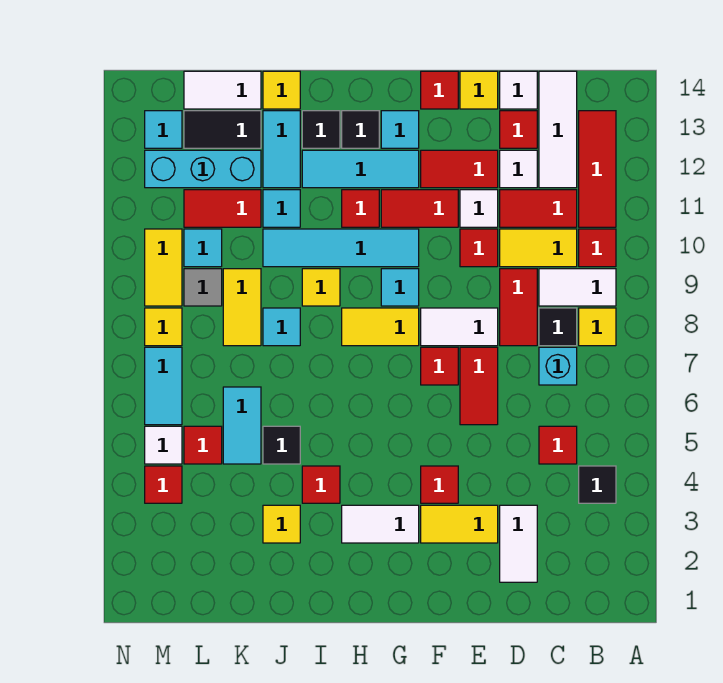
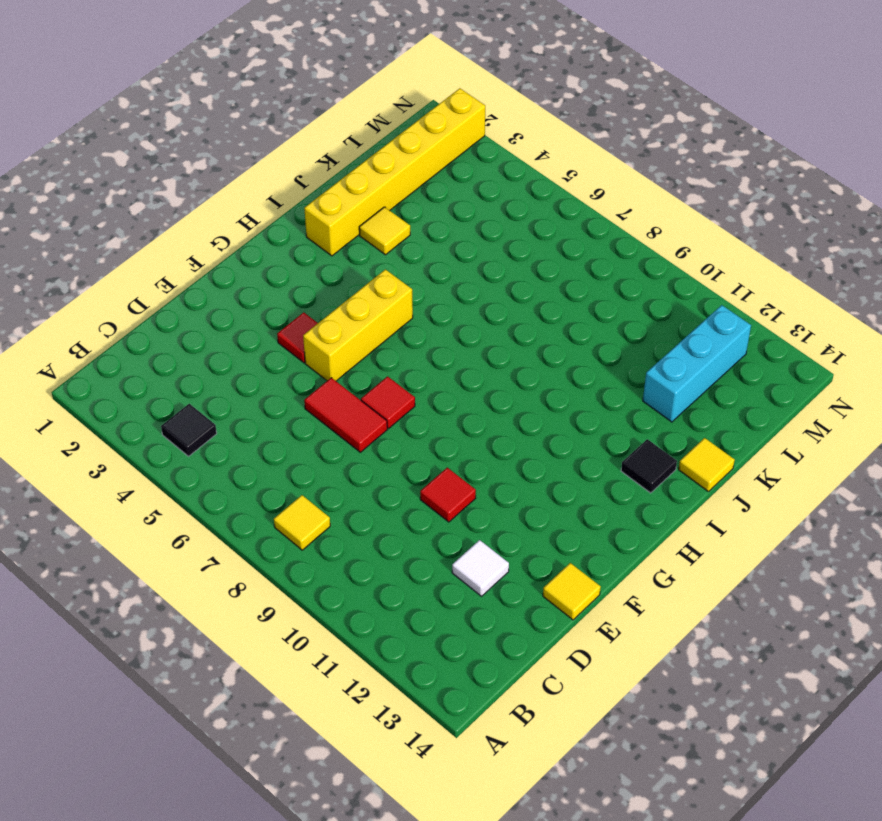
yellow brick F5:H5 level 1 -> none
yellow brick I2:N2 level 1 -> none
none -> white tile B9:C9 level 1
none -> red tile B10 level 1
none -> red tile B11:B13 level 1
none -> red tile C5 level 1

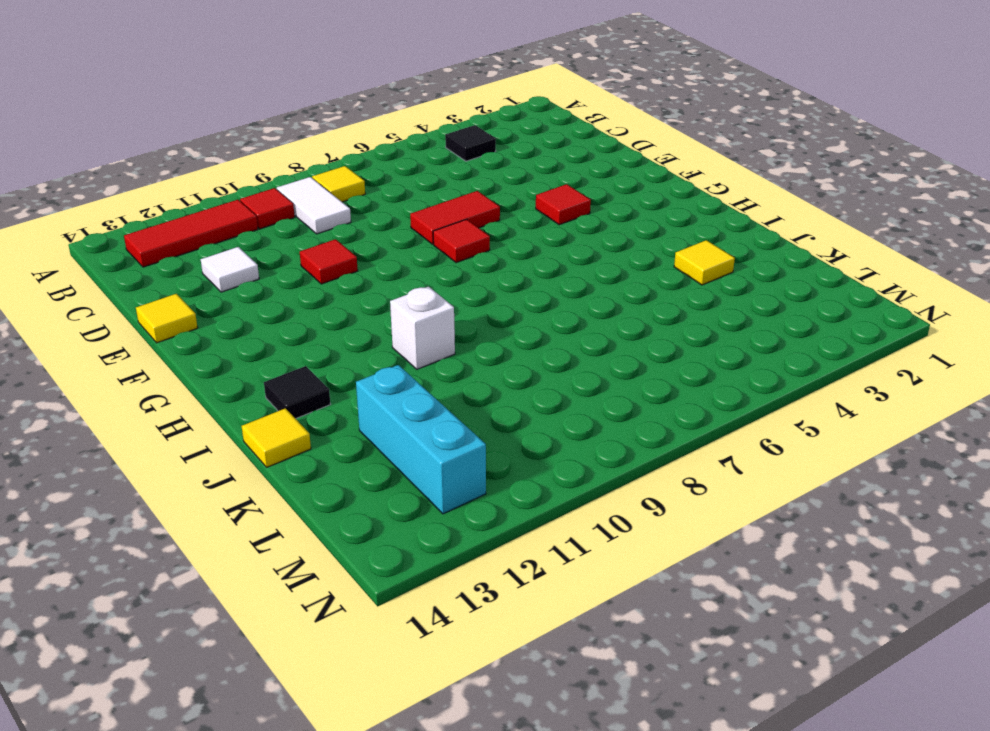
white brick I10 level 1 -> cyan tile G10:J10 level 1
none -> red tile C5 level 1
none -> cyan brick C7 level 1
none -> black tile C8 level 1
none -> yellow tile C10:D10 level 1

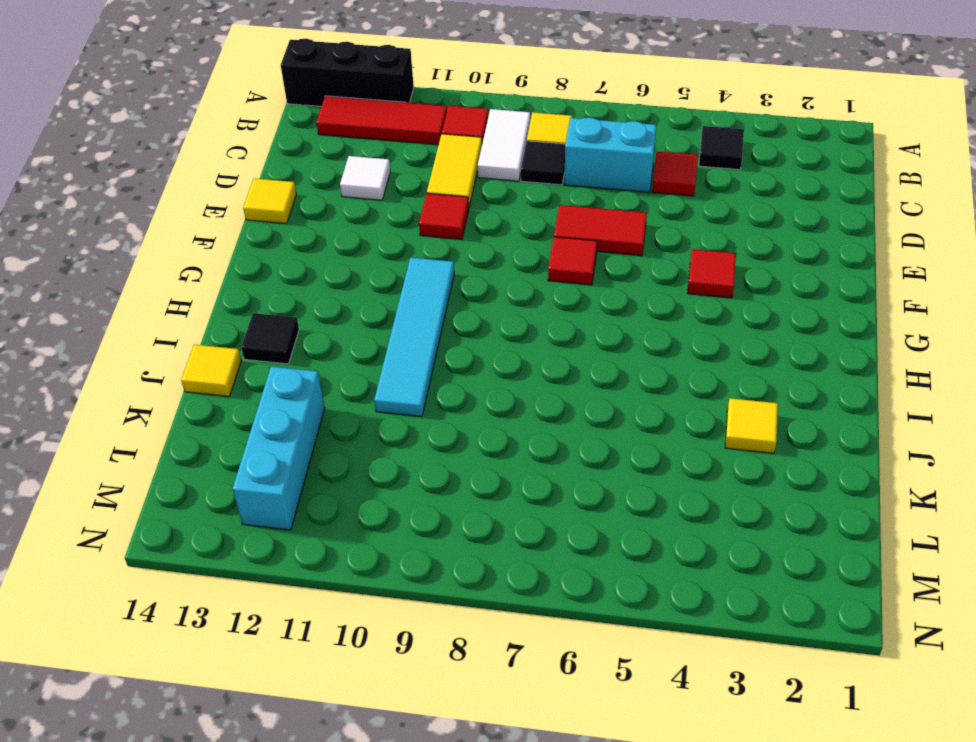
black brick A12:A14 level 1 -> none
cyan brick C6:C7 level 1 -> cyan brick C7 level 1
none -> red tile C11:D11 level 1
none -> white tile C12:C14 level 1
none -> white tile D2:D3 level 1
none -> red tile D8:D9 level 1

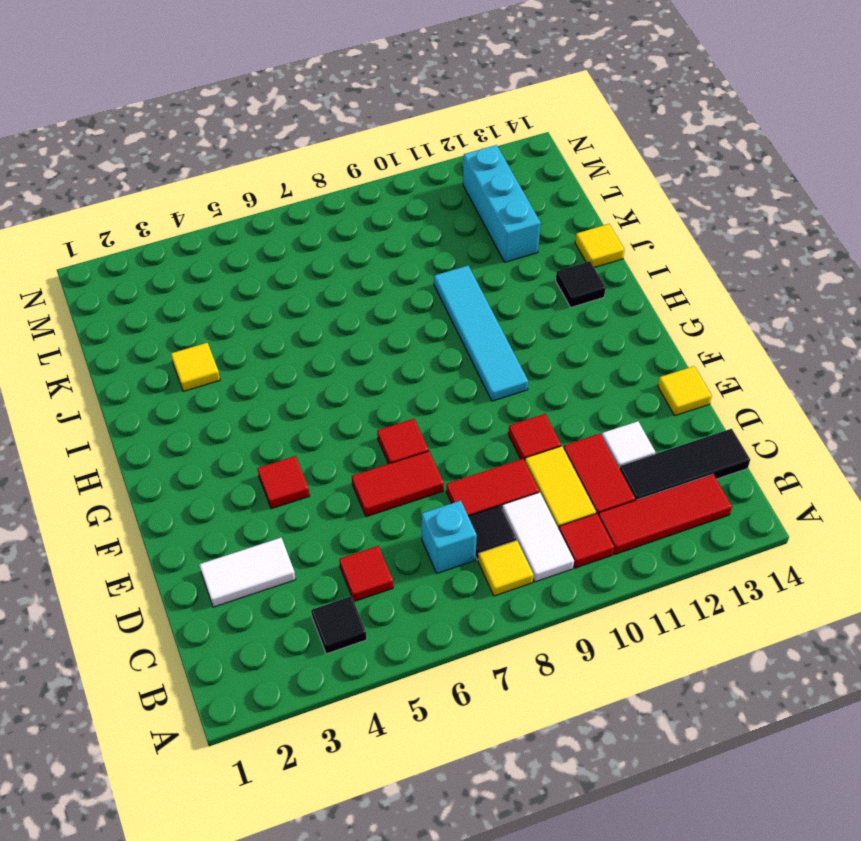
black tile C12:C14 level 1 -> white tile C12:C14 level 1
none -> red tile D13 level 1
none -> white tile D14 level 1
none -> yellow tile E3:F3 level 1
none -> white tile E8:F8 level 1

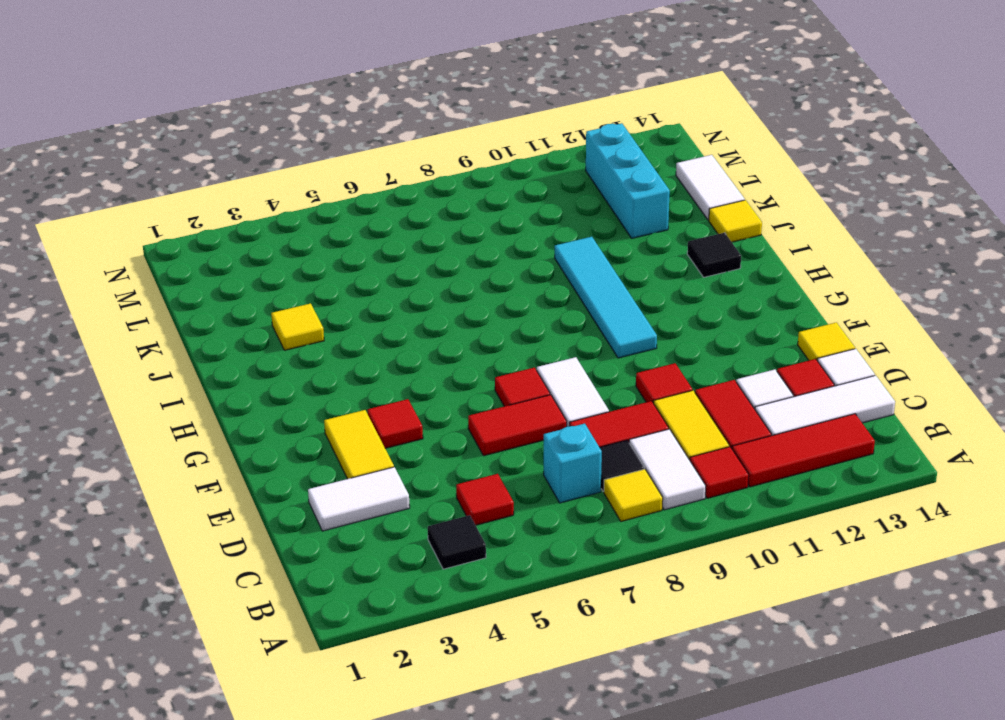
none -> white tile E11 level 1
none -> red tile E12:F12 level 1
none -> red tile F11:G11 level 1
none -> red tile F14 level 1

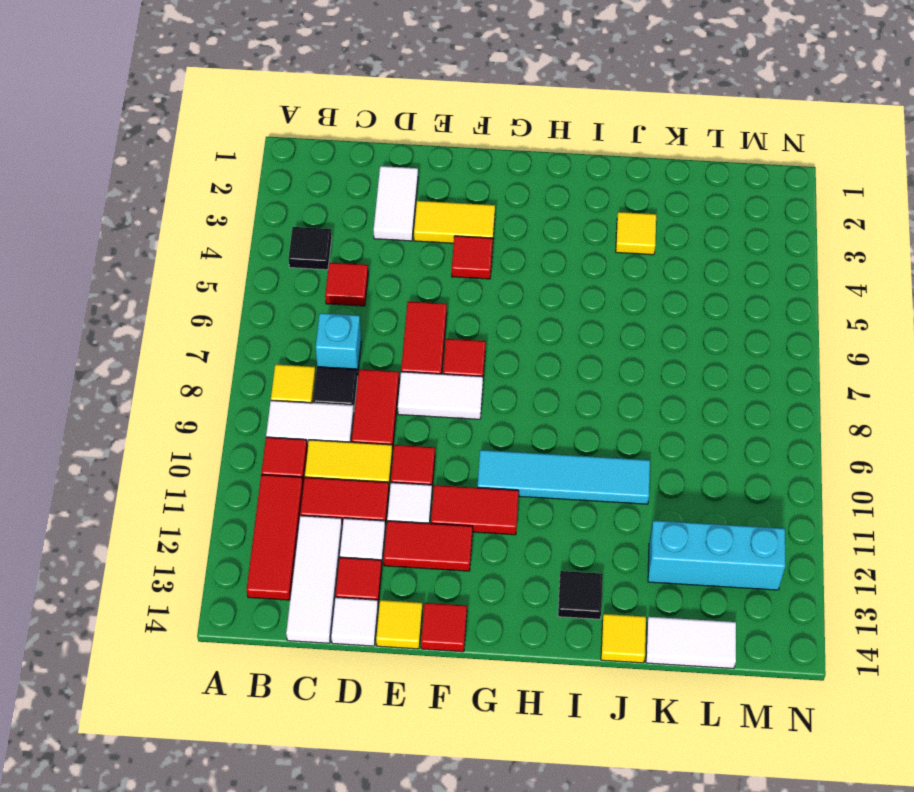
none -> white tile G3:H3 level 1
none -> yellow tile G8:H8 level 1
none -> cyan tile G9 level 1
none -> cyan tile G12:I12 level 1

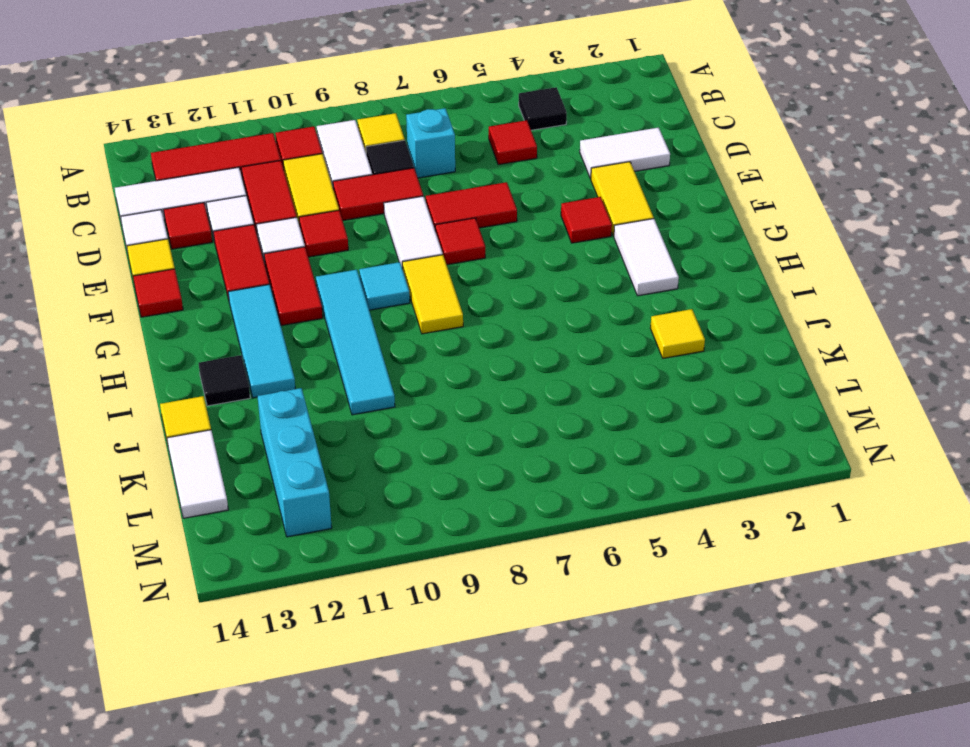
none -> cyan tile G13 level 1
none -> red tile H11 level 1
none -> black tile H13 level 1
none -> red tile I4 level 1

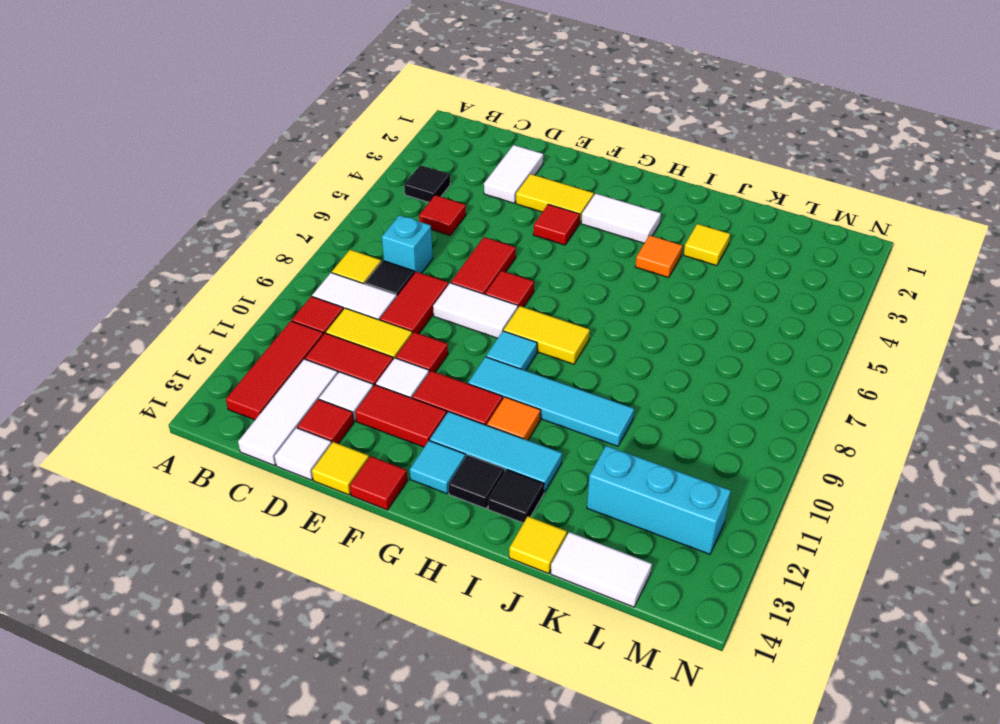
orange tile H11 level 1 -> red tile H11 level 1
orange tile I4 level 1 -> red tile I4 level 1
none -> yellow tile I9 level 1
none -> black tile J5 level 1
none -> cyan tile J8 level 1
none -> cyan tile J11 level 1

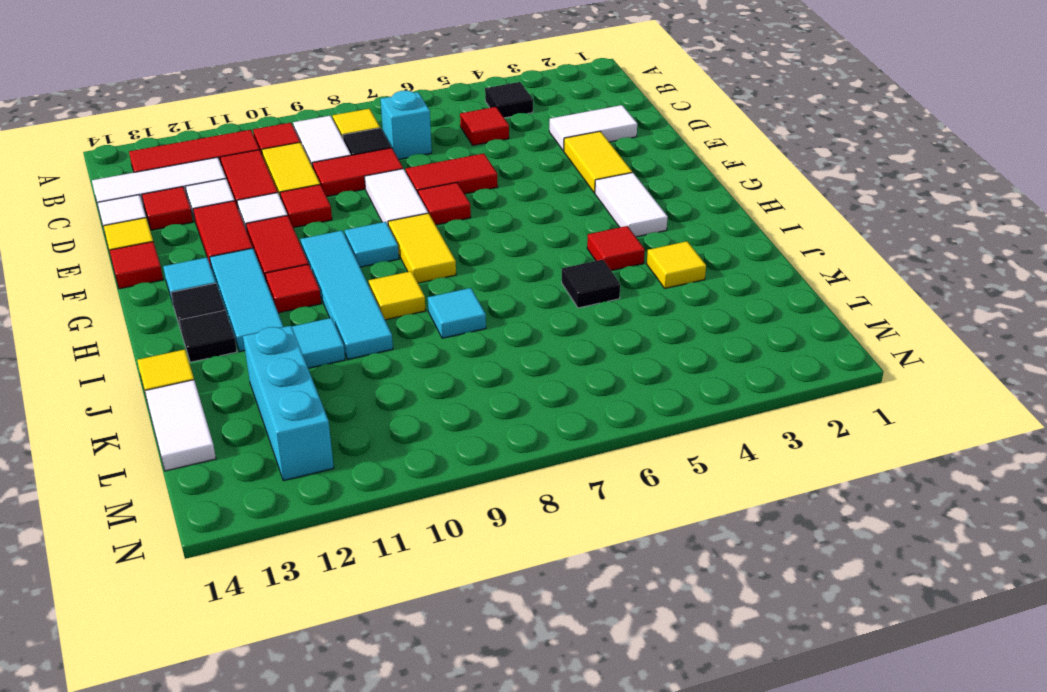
none -> red tile F4 level 1
none -> cyan tile J12:J13 level 1
none -> cyan tile K5:K6 level 1
none -> yellow tile K8:K9 level 1

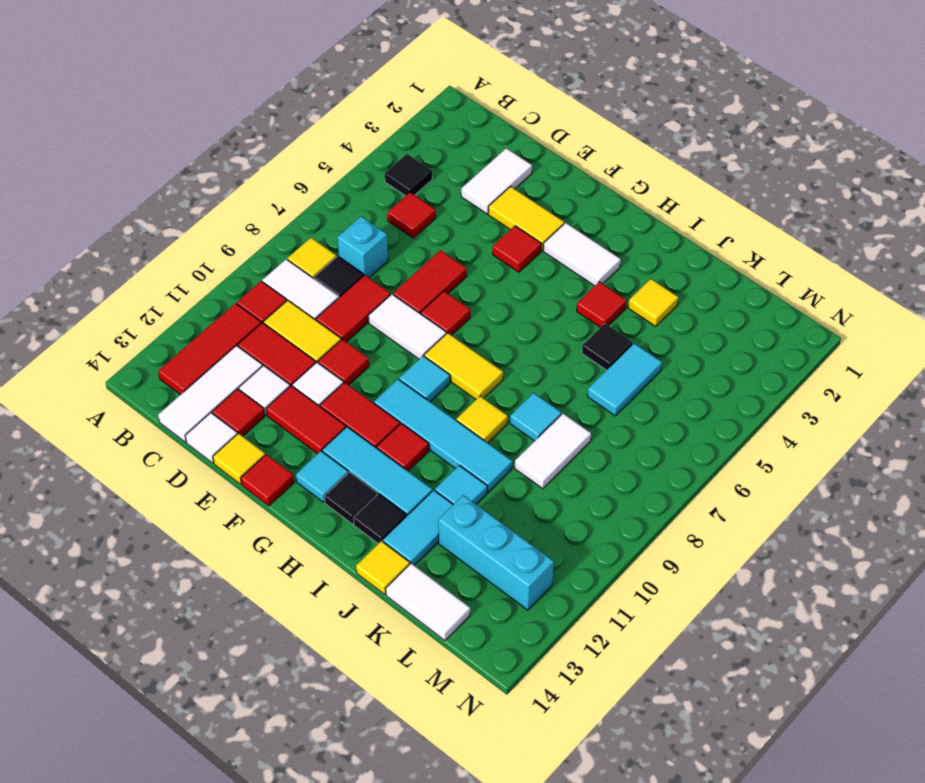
white tile K8:K9 level 1 -> yellow tile K8:K9 level 1
none -> red tile K11:L11 level 1
none -> black tile K13:L13 level 1
none -> red tile L5 level 1
none -> grey tile L9 level 1

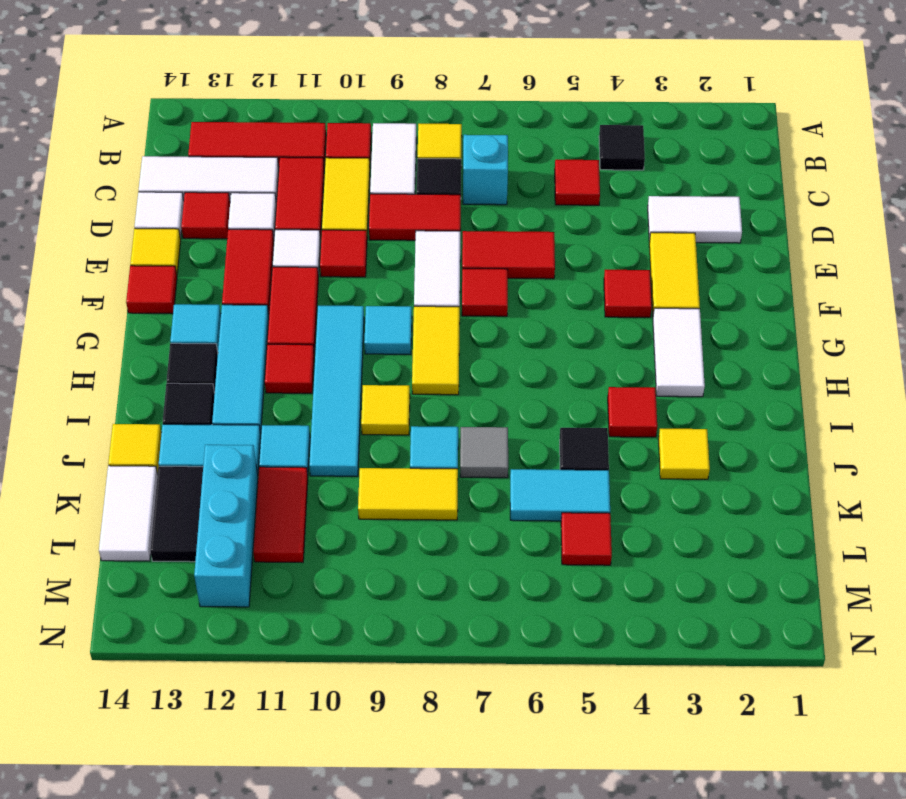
grey tile J7 level 1 -> grey tile L9 level 1
none -> cyan tile L10 level 1
none -> red tile M4 level 1
none -> white tile M5 level 1
none -> cyan tile M6:M7 level 1

